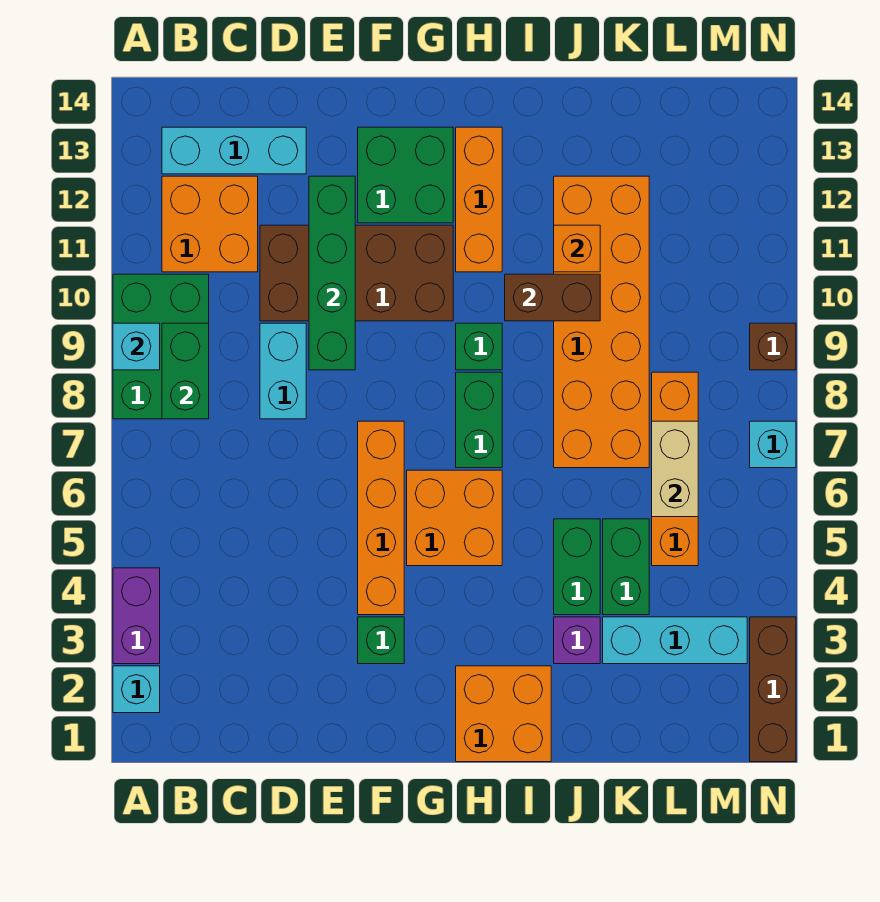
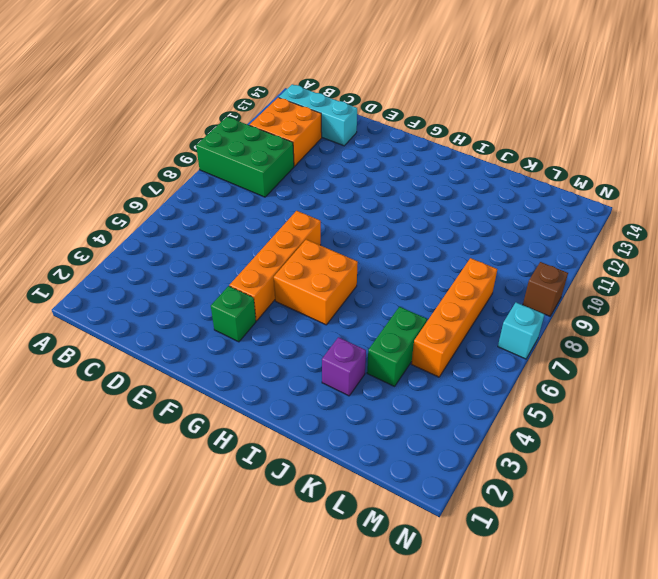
green brick A9:C10 level 1 -> green brick A8:B10 level 1
none -> cyan brick A2 level 1
none -> purple brick A3:A4 level 1
none -> cyan brick D8:D9 level 1
none -> brown brick D10:G11 level 1

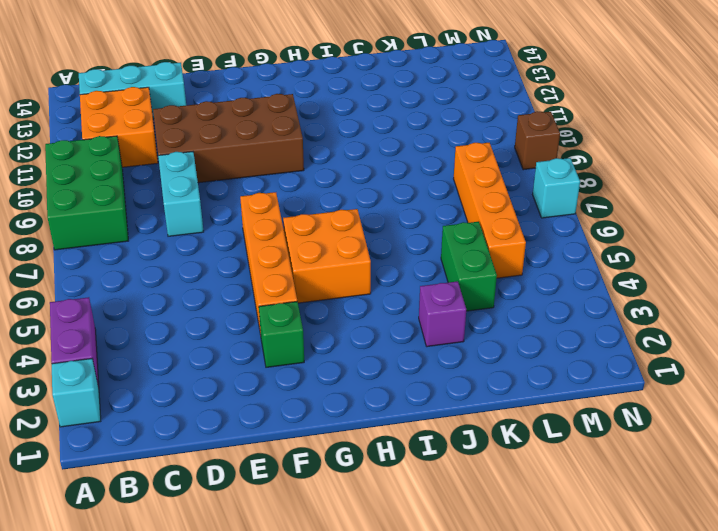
none -> green brick F12:G13 level 1
none -> orange brick H1:I2 level 1
none -> green brick H7:H8 level 1
none -> green brick H9 level 1

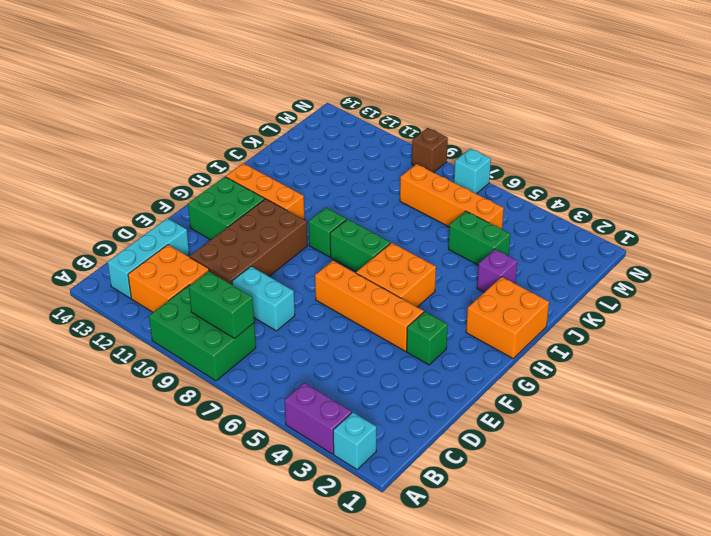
none -> green brick J4:J5 level 1
none -> orange brick J7:K12 level 1
none -> cyan brick K3:M3 level 1
none -> brown brick N1:N3 level 1

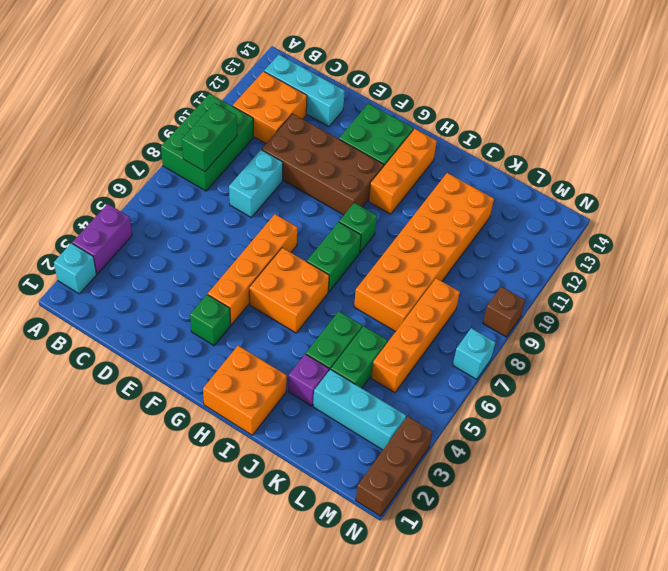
none -> cyan brick A9 level 2
none -> green brick E9:E12 level 2
none -> brown brick I10:J10 level 2
none -> orange brick J11 level 2

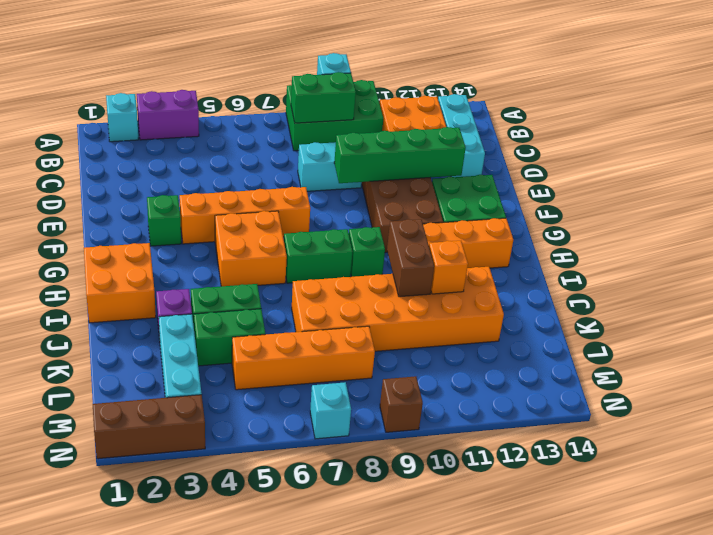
none -> tan brick L6:L7 level 2

